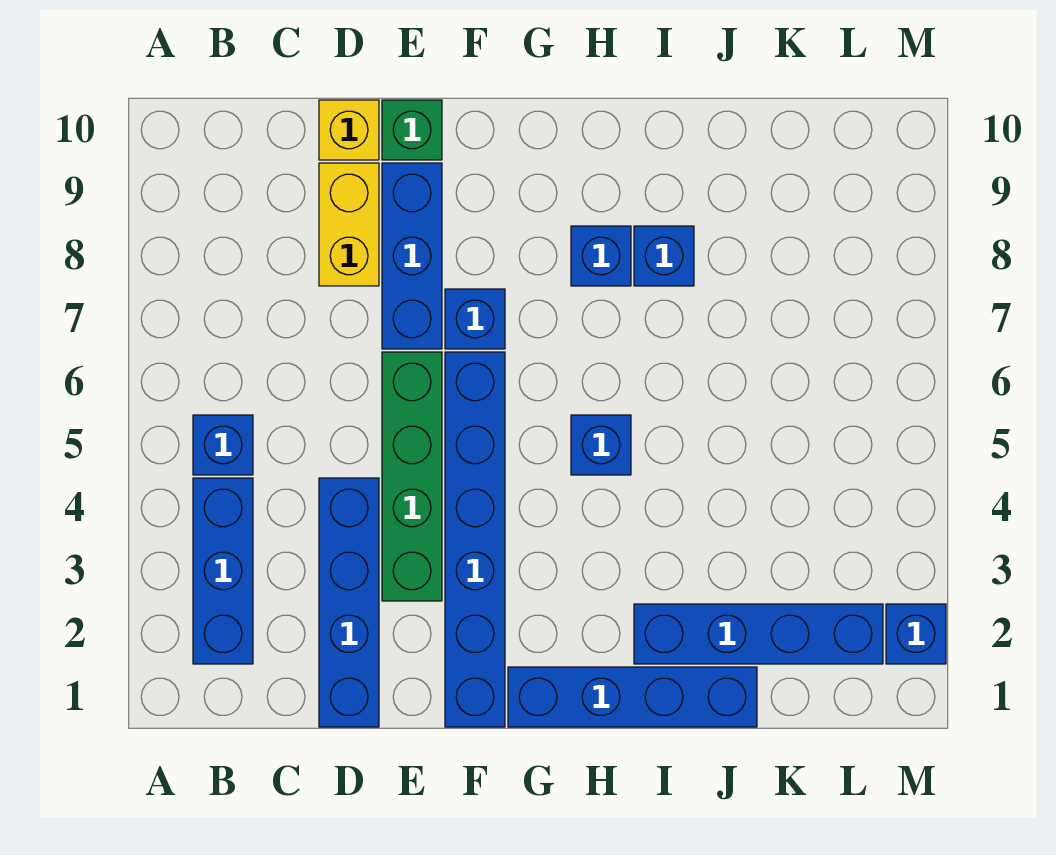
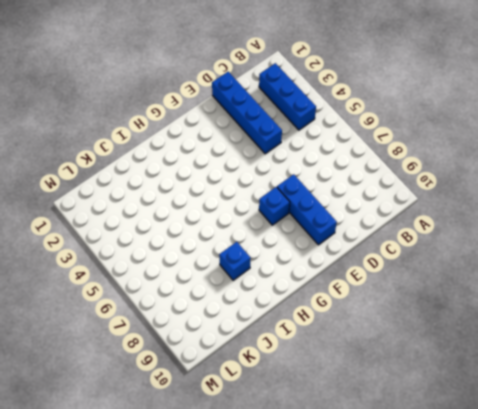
none -> blue brick B5 level 1
none -> yellow brick D8:D9 level 1
none -> yellow brick D10 level 1

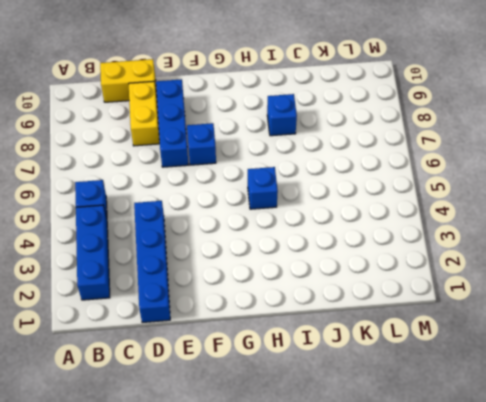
yellow brick C10:D10 level 1 -> yellow brick D10 level 1
none -> green brick E3:E6 level 1
none -> green brick E10 level 1
none -> blue brick F1:F6 level 1

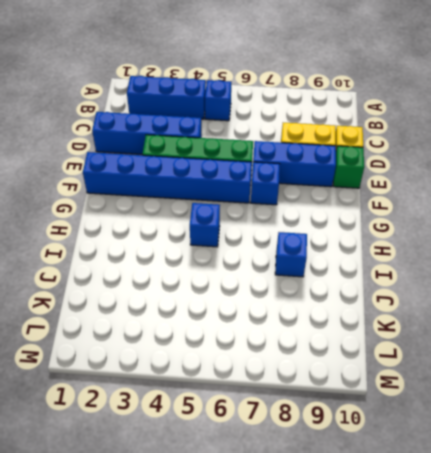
none -> blue brick G1:J1 level 1
none -> blue brick H8 level 1
none -> blue brick I2:L2 level 1

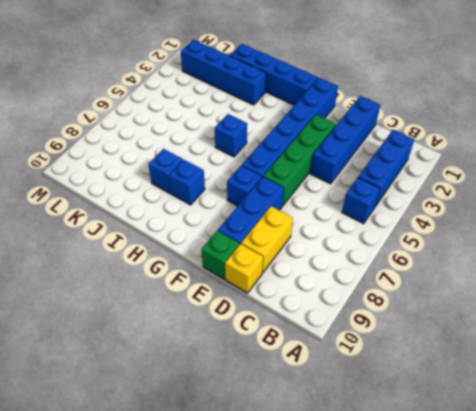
none -> blue brick M2 level 1

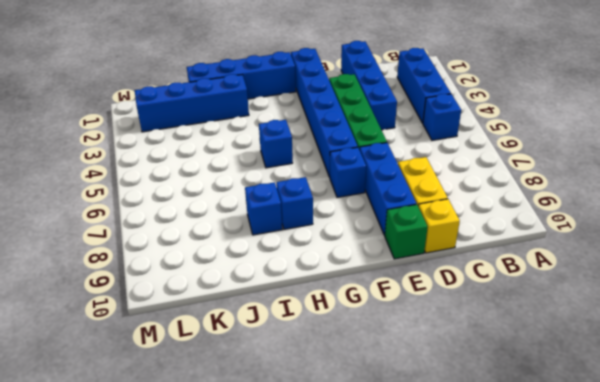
none -> blue brick M2 level 1

